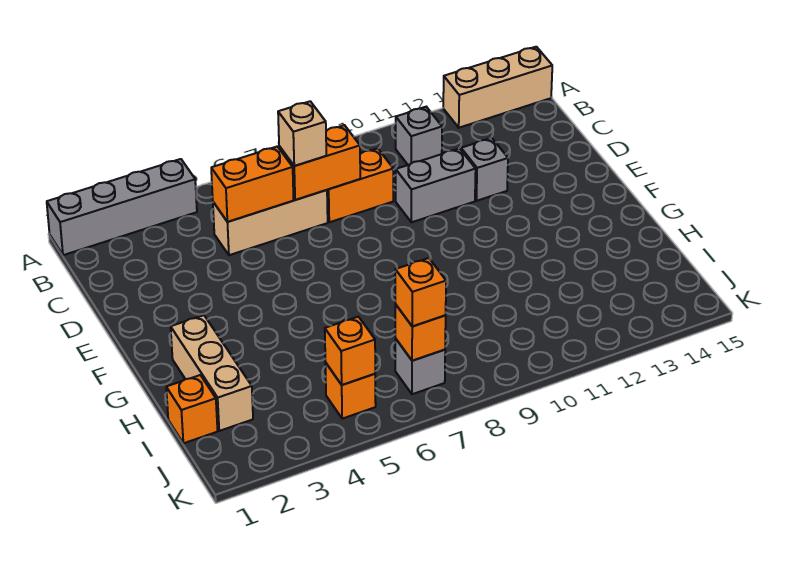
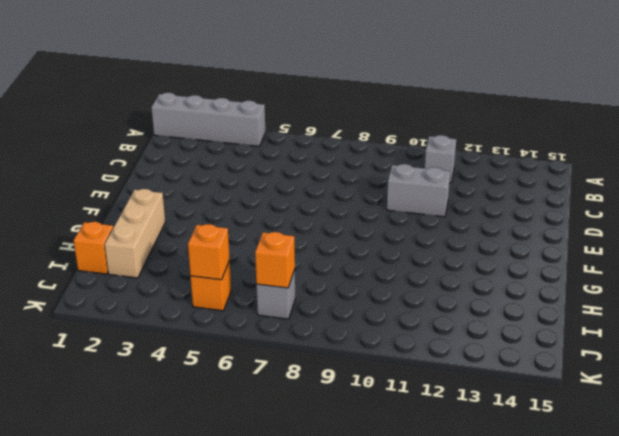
none -> tan brick A13:A15 level 1
none -> tan brick C5:C7 level 1
none -> orange brick C8:C9 level 1

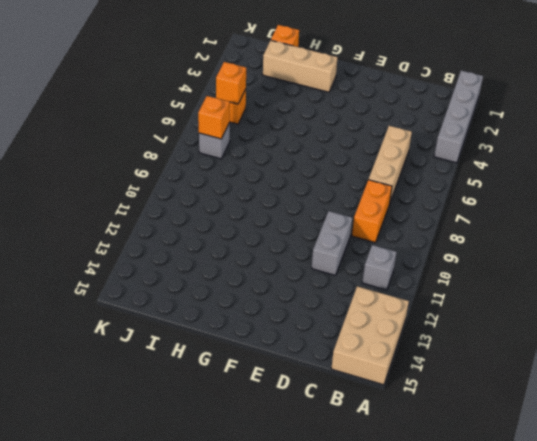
tan brick A13:B15 level 1 -> tan brick A13:A15 level 1
none -> grey brick D12 level 1
none -> orange brick C5:C6 level 2
none -> orange brick C7:C8 level 2

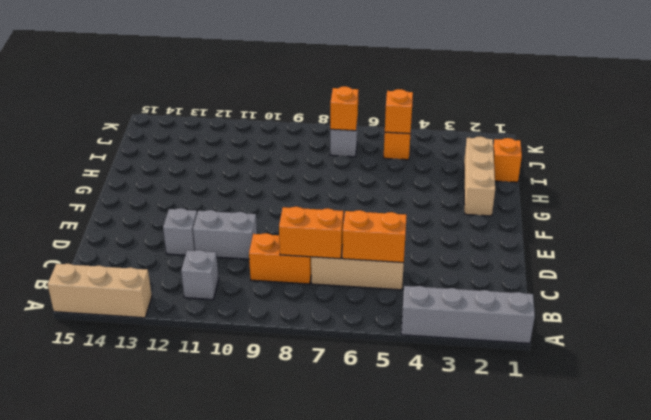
none -> tan brick C7 level 3
none -> orange brick J7 level 3

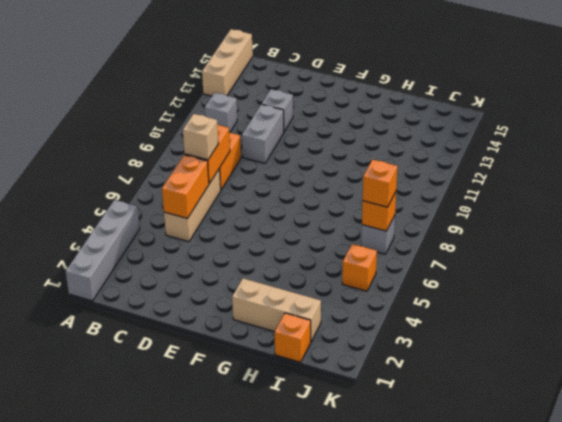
none -> orange brick J5 level 2

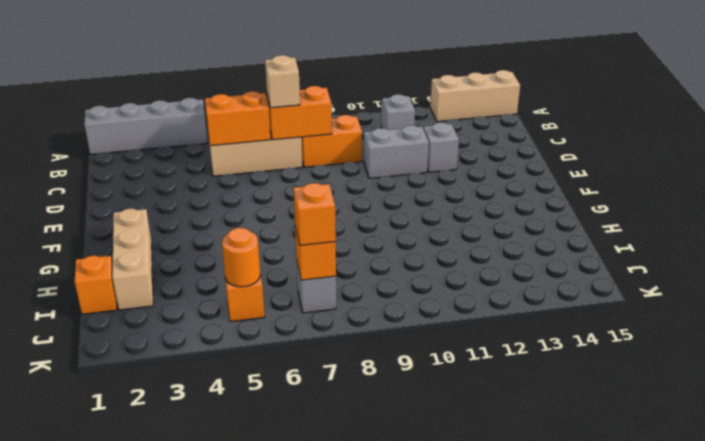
orange round brick J5 level 2 -> orange brick J5 level 2

